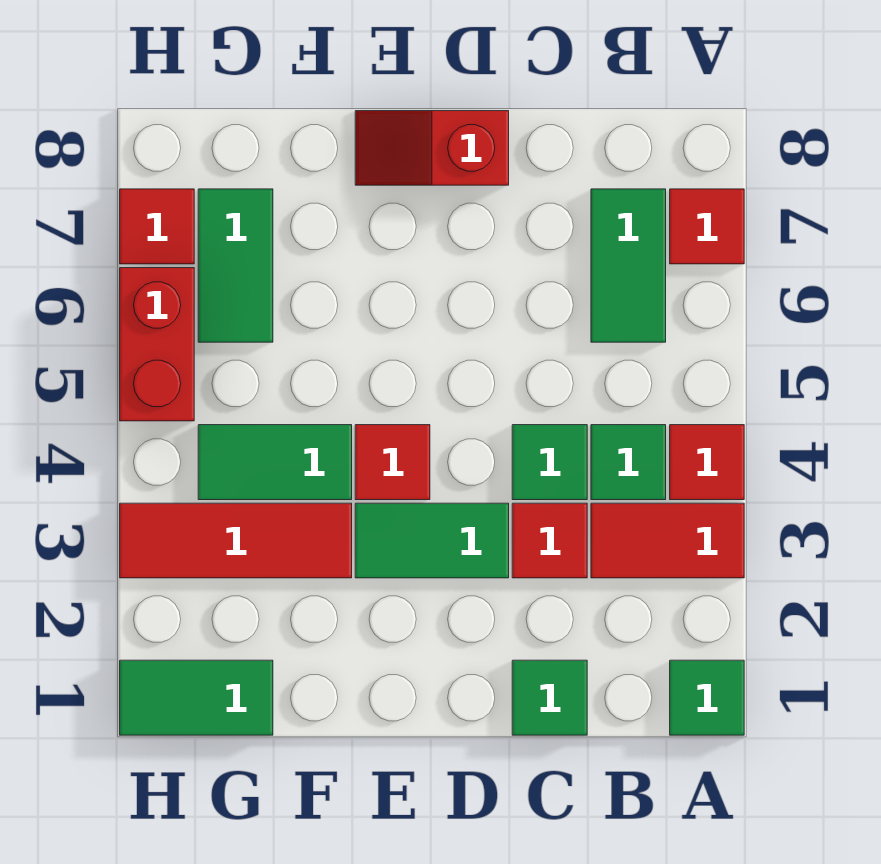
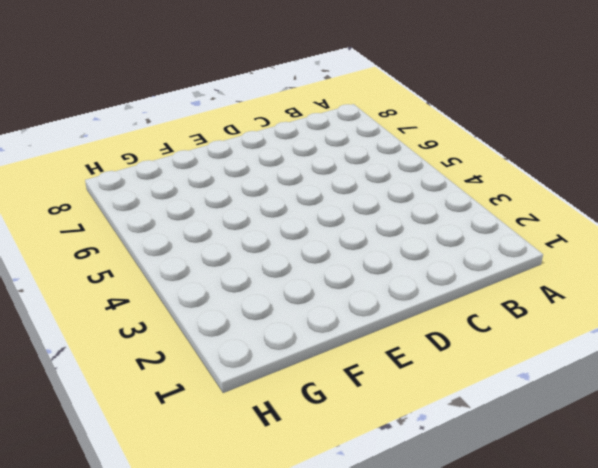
none -> green tile A1 level 1
none -> red tile A3:B3 level 1
none -> red tile A4 level 1

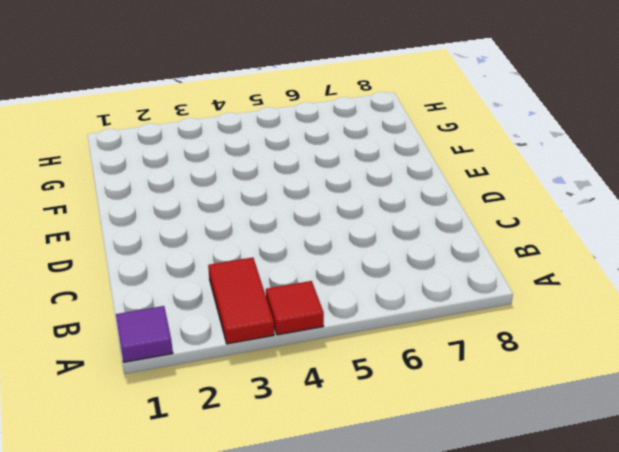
purple tile A1 level 1 -> green tile A1 level 1
none -> red tile A7 level 1
none -> green tile B4 level 1
none -> green tile B6:B7 level 1

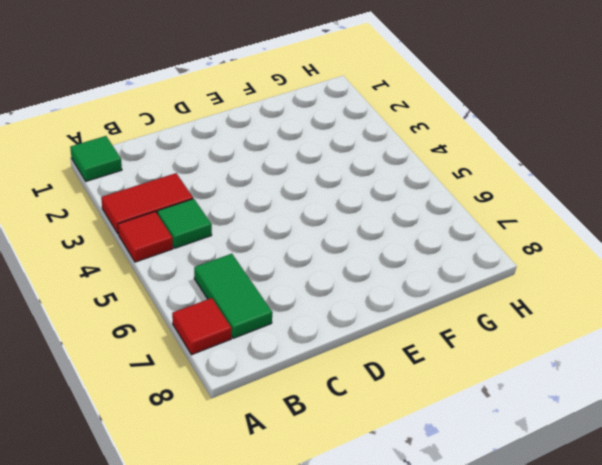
none -> green tile C1 level 1
none -> red tile C3 level 1
none -> green tile C4 level 1

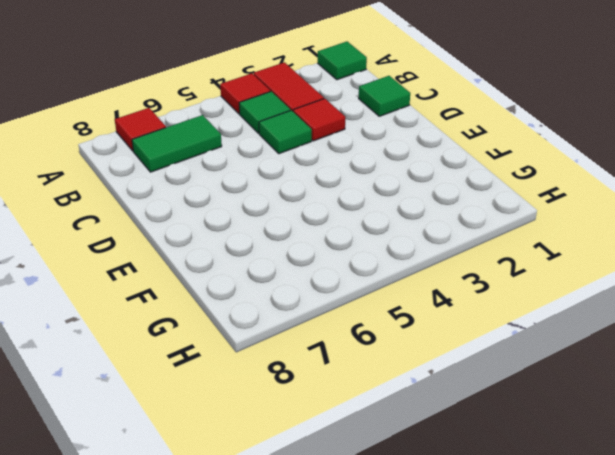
none -> green tile D3:E3 level 1
none -> red slope D8:E8 level 1 top D
none -> red tile E4 level 1

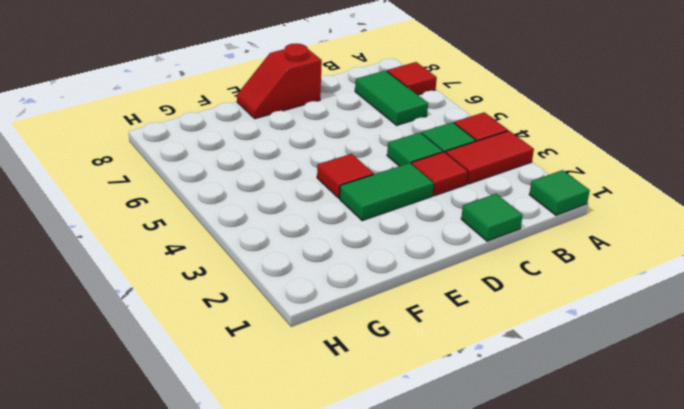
none -> red tile F3:H3 level 1
none -> green tile F4:G4 level 1
none -> green tile G1:H1 level 1

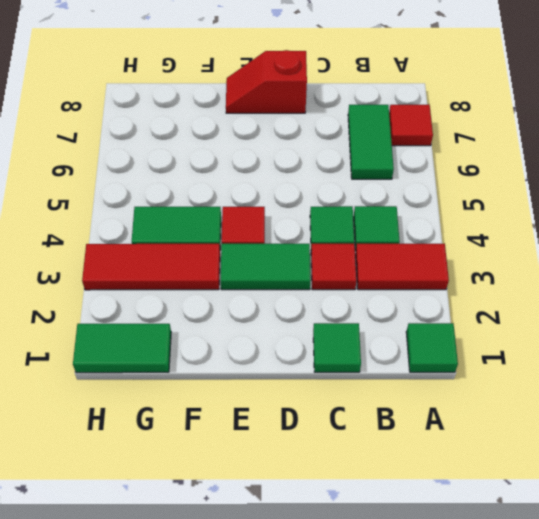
none -> red tile A4 level 1
none -> green tile G6:G7 level 1
none -> red brick H5:H6 level 1

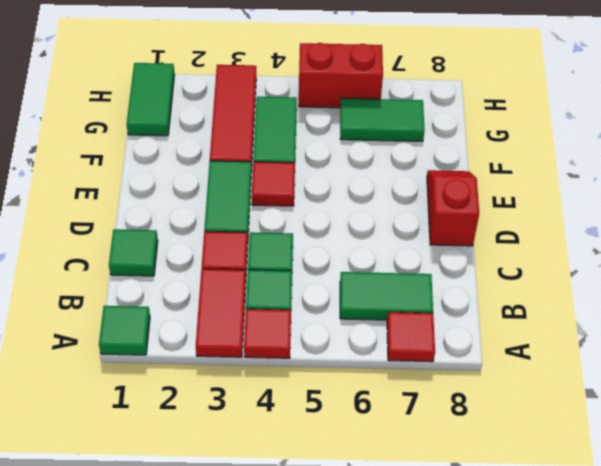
none -> red tile H7 level 1

